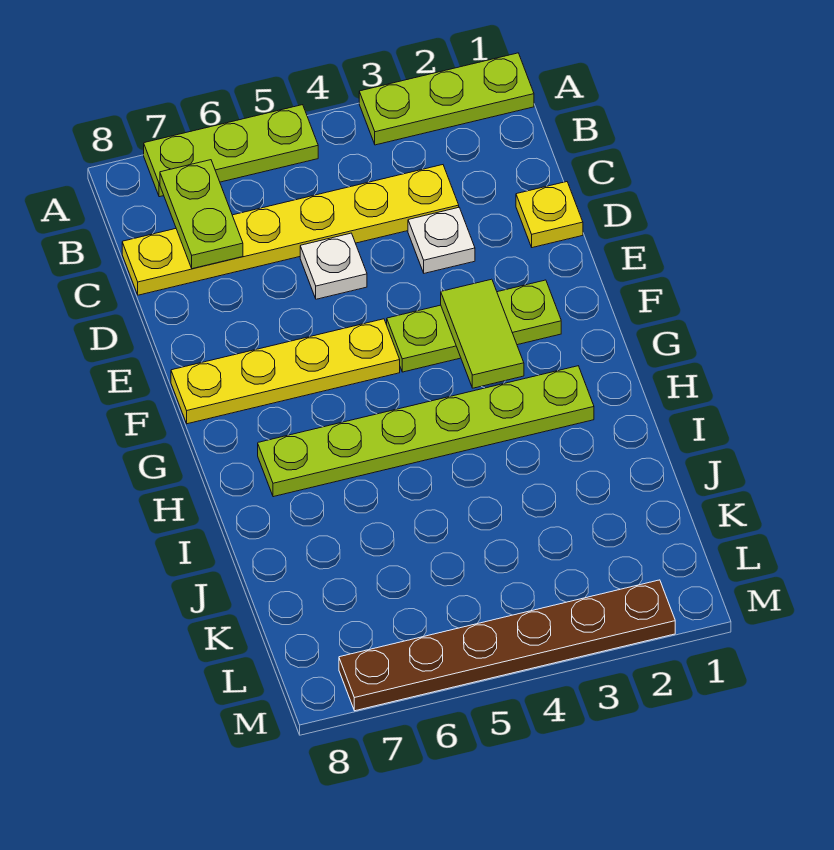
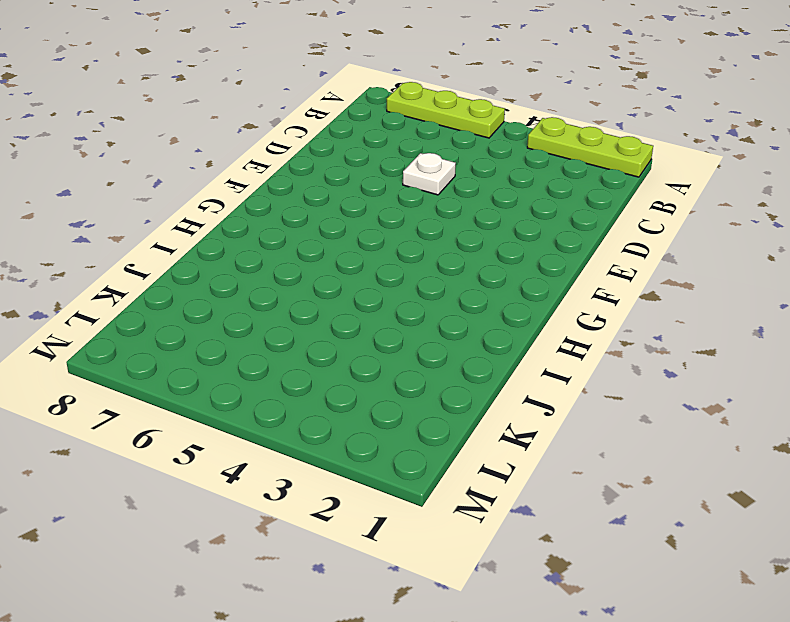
none -> yellow plate C3:C8 level 1
none -> yellow plate D1 level 1
none -> white plate D3 level 1

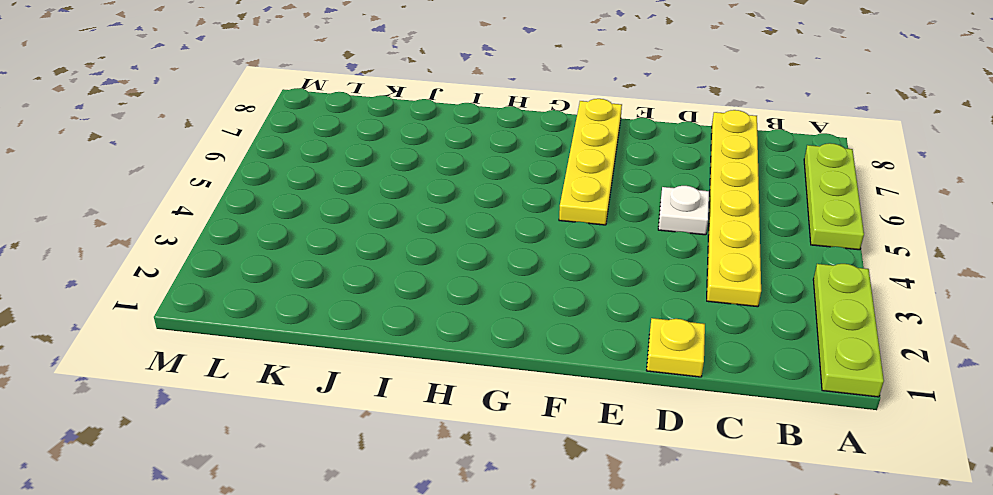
none -> white plate D3 level 1
none -> lime plate F2:F4 level 1
none -> lime plate H2:H7 level 1

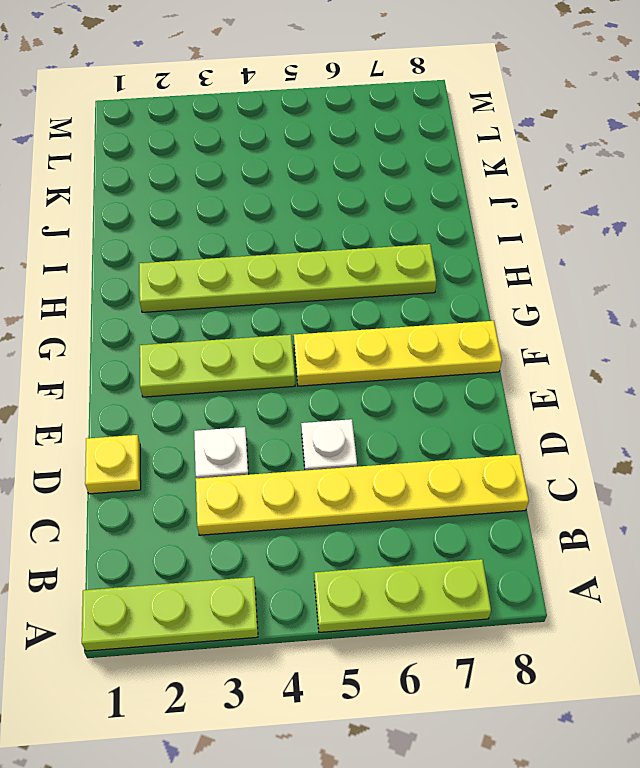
none -> brown plate M2:M7 level 1
none -> lime plate B7:C7 level 2
none -> lime tile F3:G3 level 2

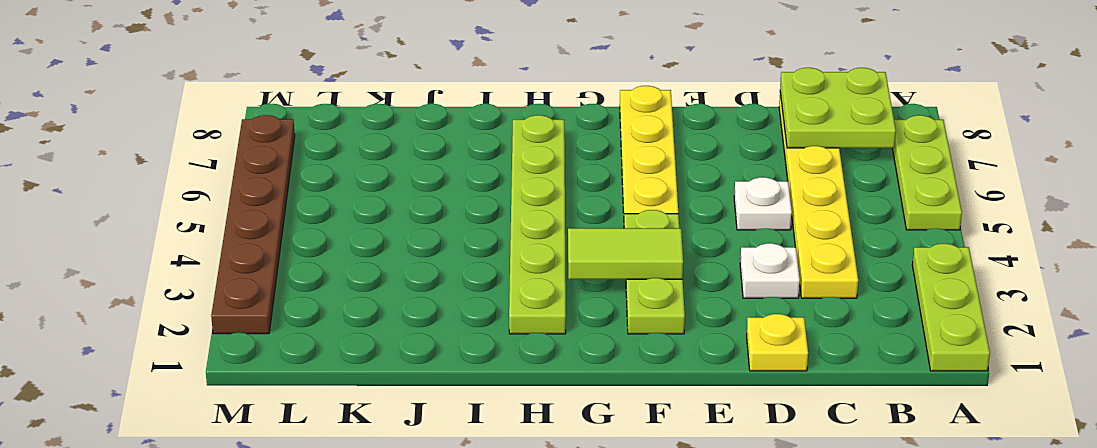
lime plate B7:C8 level 2 -> lime plate B7:C7 level 2

